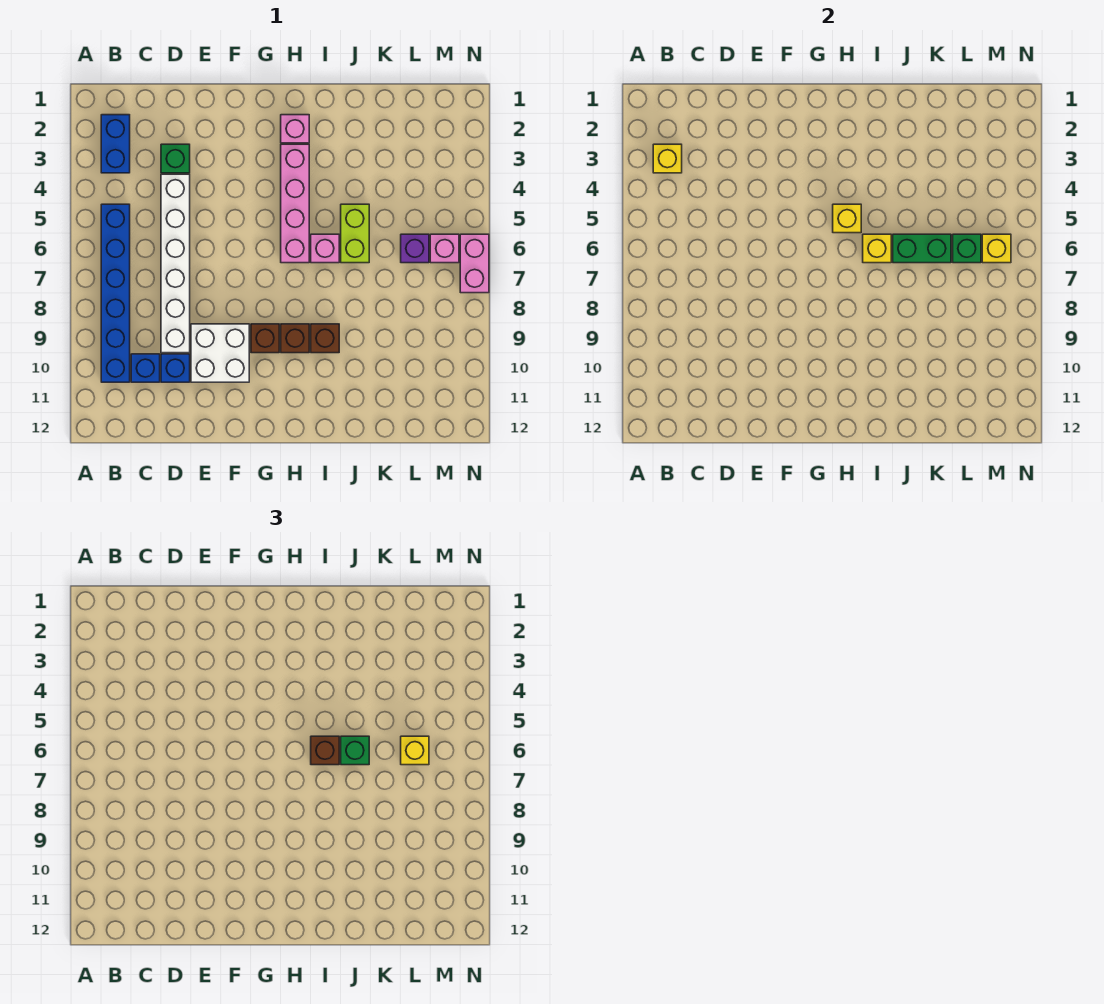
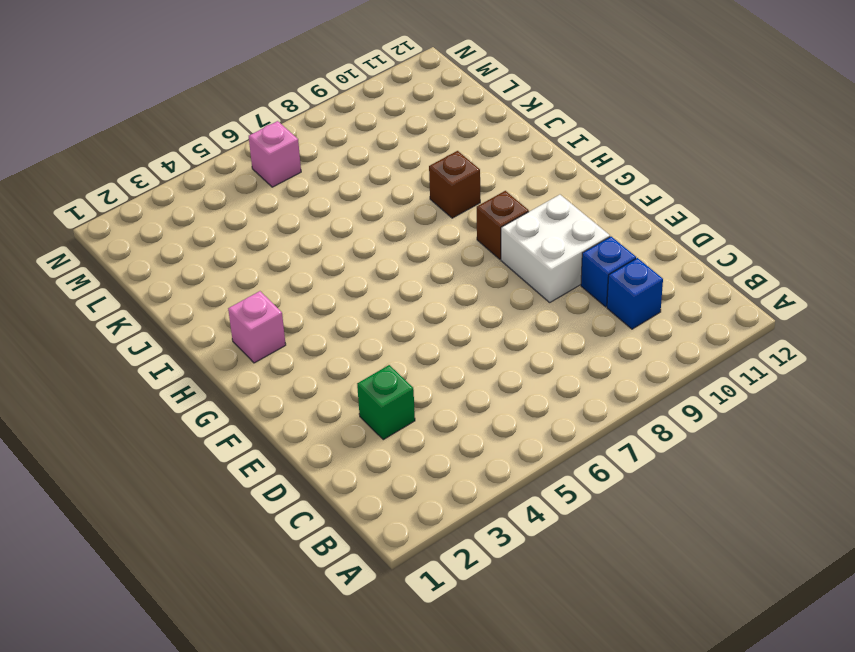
none -> blue brick B2:B3 level 1
none -> blue brick B5:B10 level 1
none -> white brick D4:D9 level 1

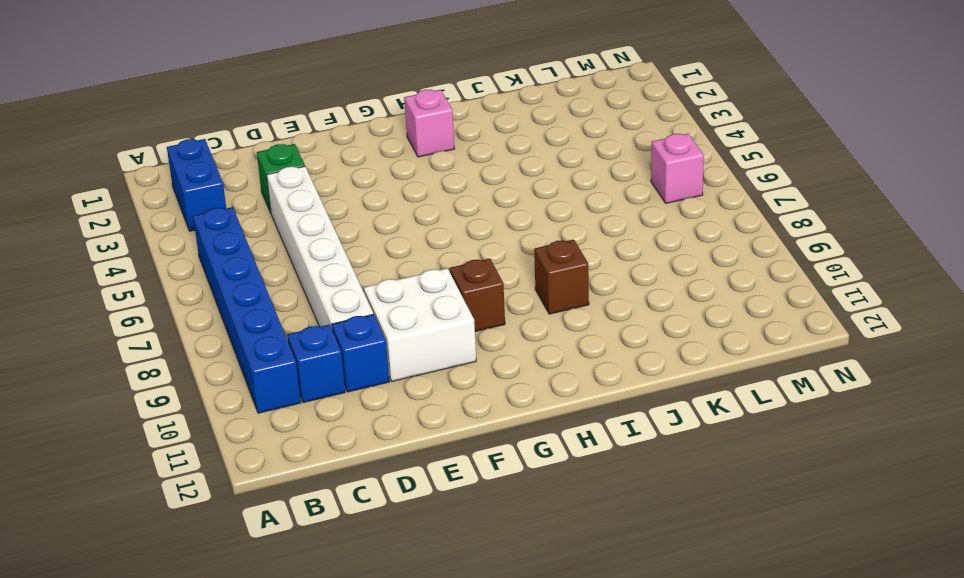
none -> pink brick H3:H6 level 1
none -> brown brick H9 level 1
none -> pink brick I6 level 1

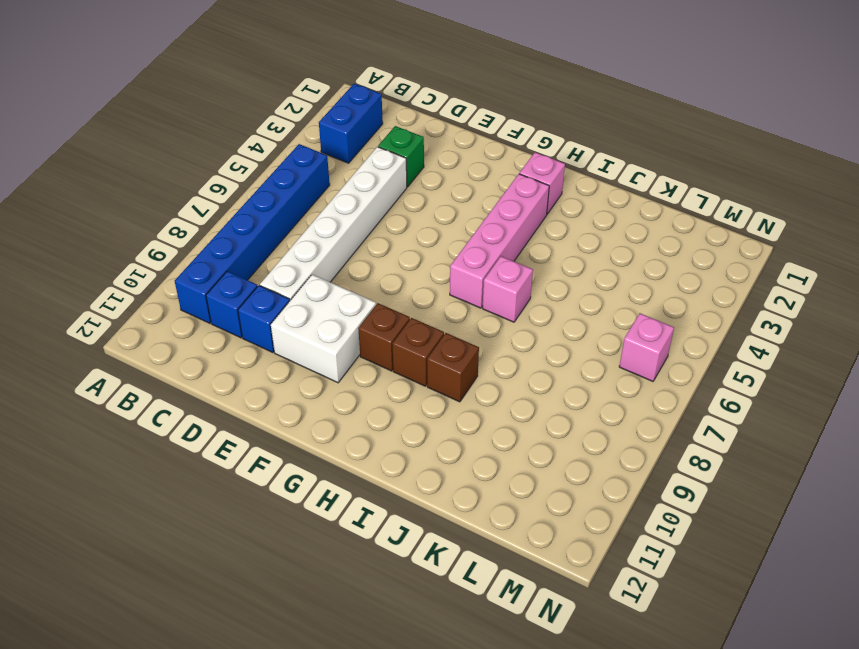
none -> lime brick J5:J6 level 1
none -> purple brick L6 level 1
none -> pink brick N6:N7 level 1

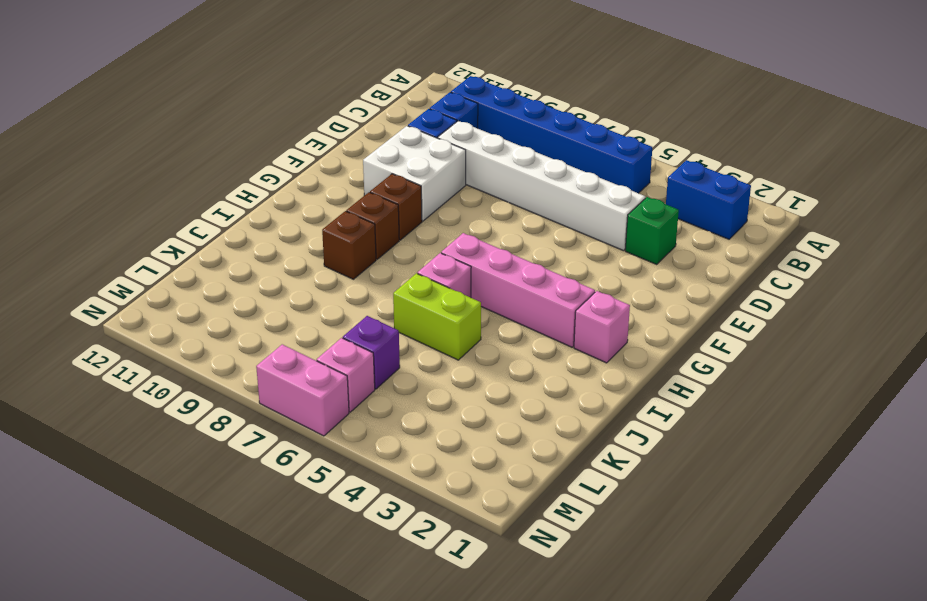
none -> yellow brick B3 level 2
none -> yellow brick H5 level 2
none -> yellow brick I6 level 2

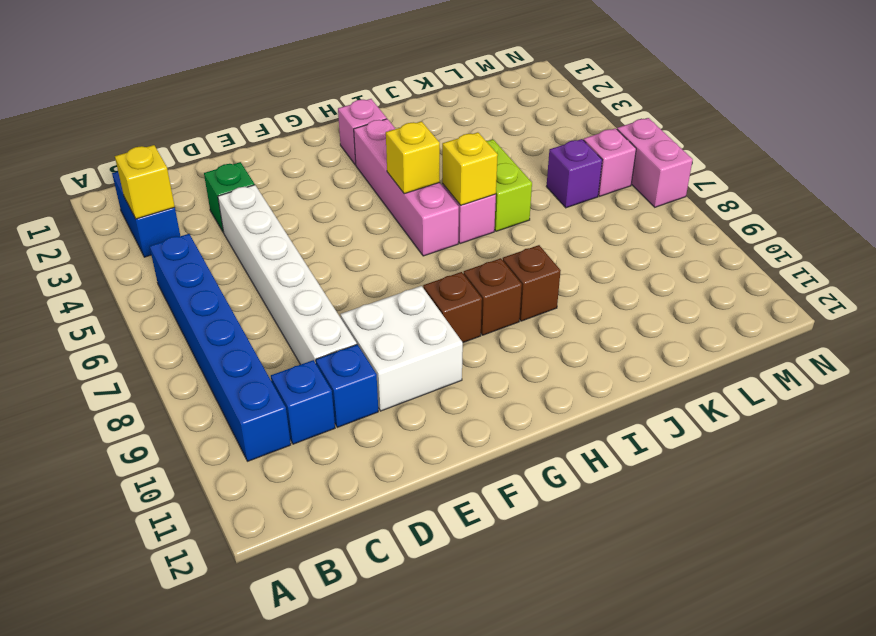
none -> green brick J6:K6 level 2
none -> green brick L6 level 2
none -> yellow brick M6 level 2

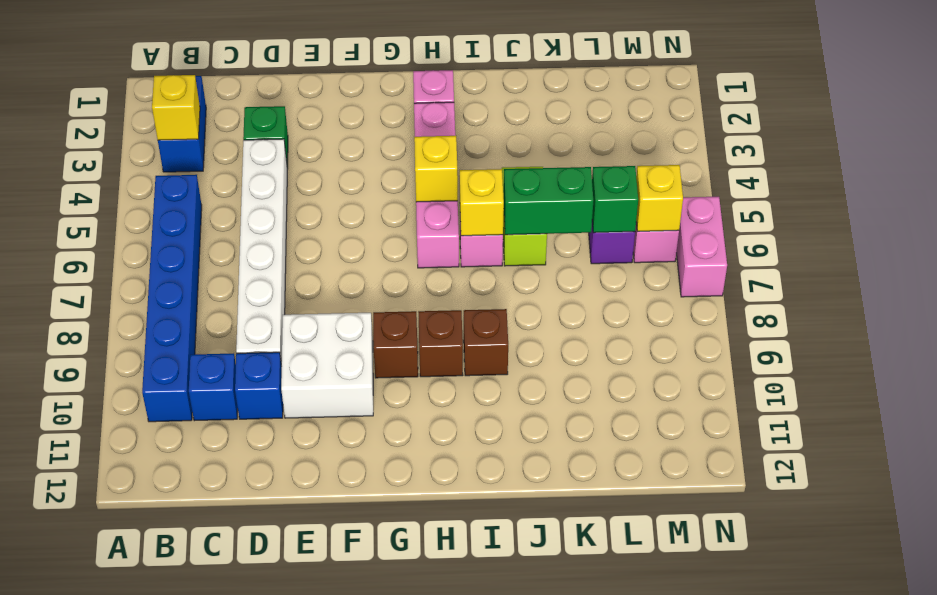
none -> brown brick I6 level 3
none -> green brick J6 level 3
none -> yellow brick L6 level 3

